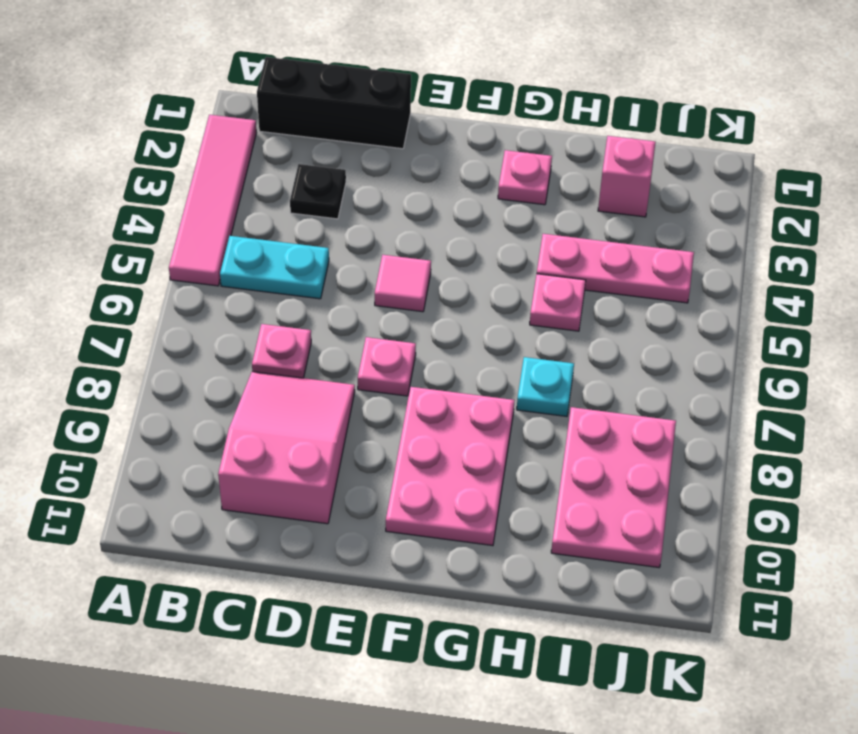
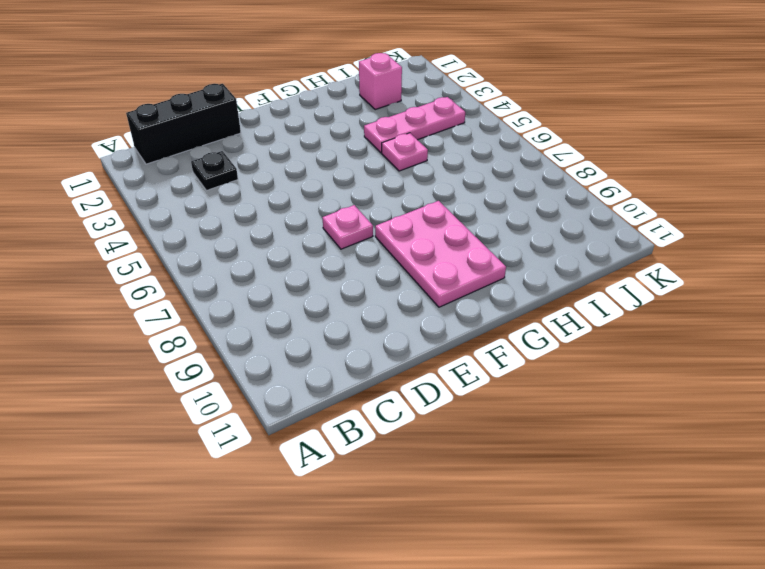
none -> pink tile A2:A5 level 1
none -> cyan plate B5:C5 level 1
none -> pink plate C7 level 1

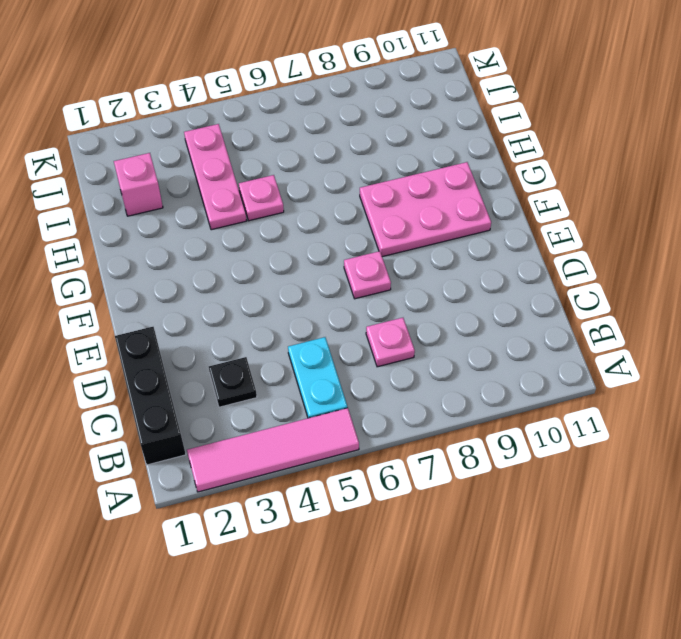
none -> pink slope C8:D10 level 1 top 10
none -> pink tile E5 level 1
none -> pink plate G2 level 1

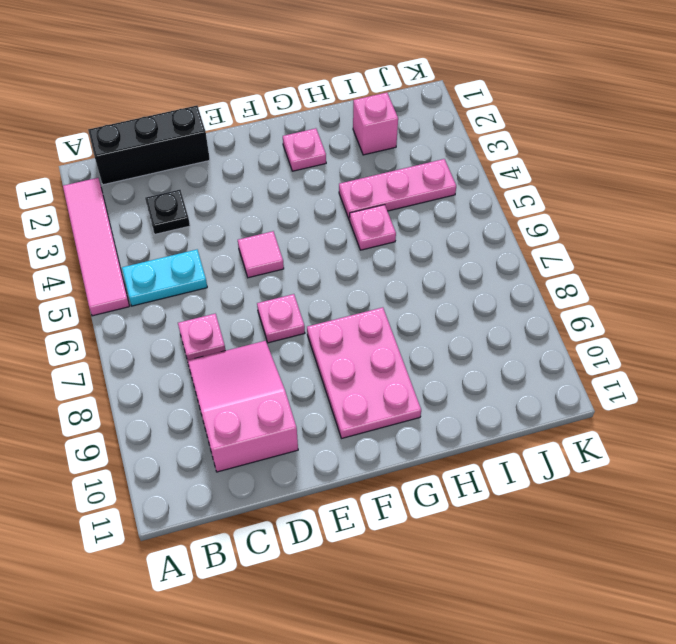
none -> cyan plate H7 level 1
none -> pink plate I8:J10 level 1

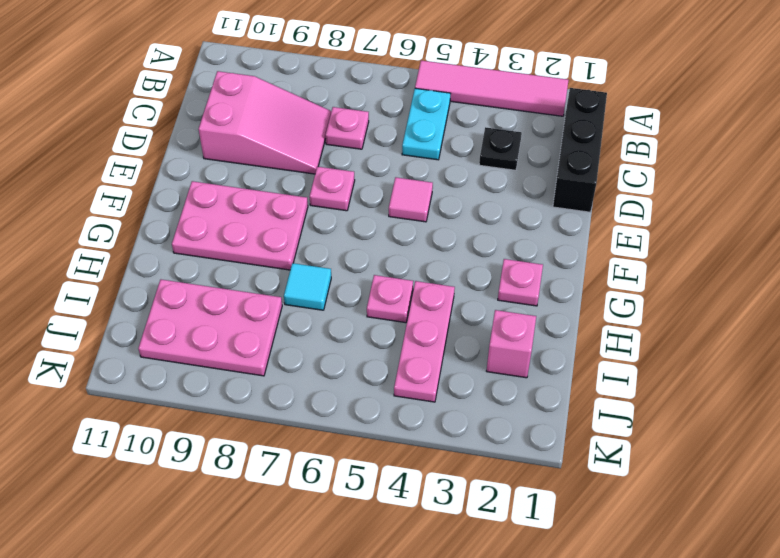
cyan tile H7 level 1 -> cyan plate H7 level 1

